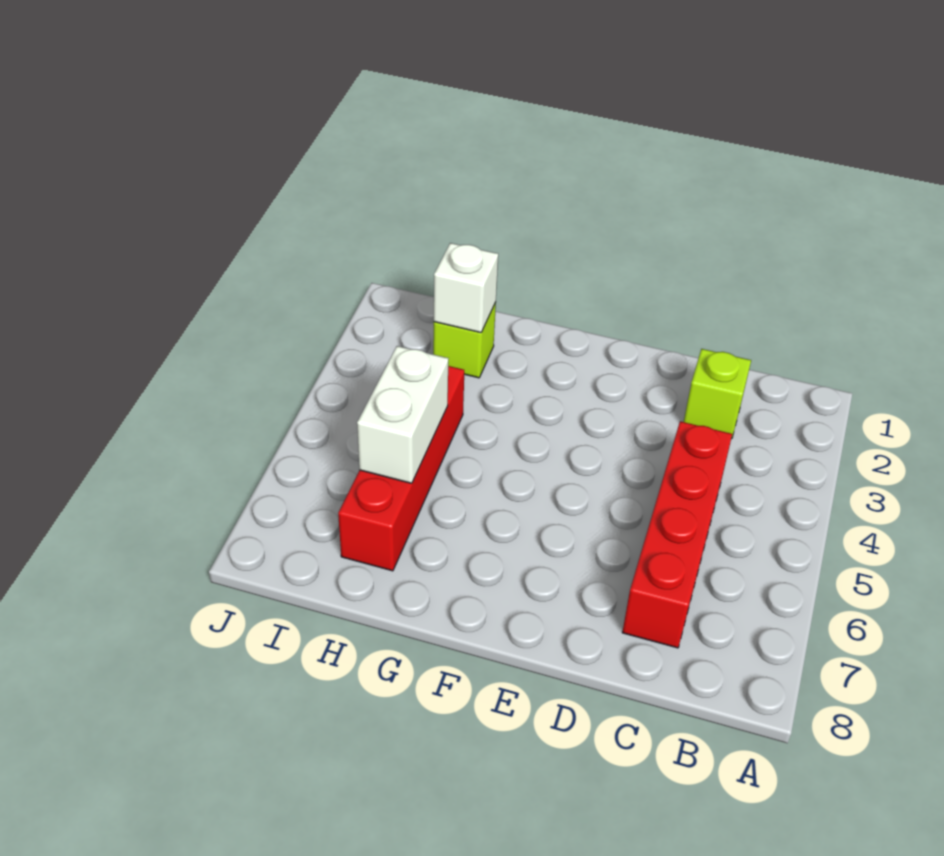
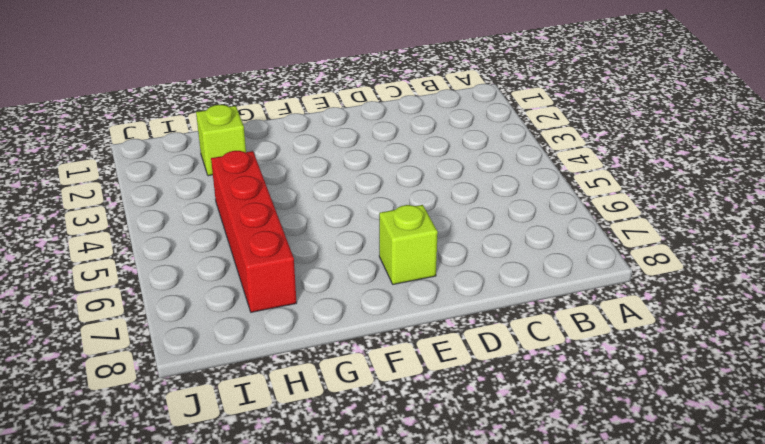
lime brick E7 level 1 -> lime brick C2 level 1
none -> red brick C4:C7 level 1
none -> white brick H2 level 2

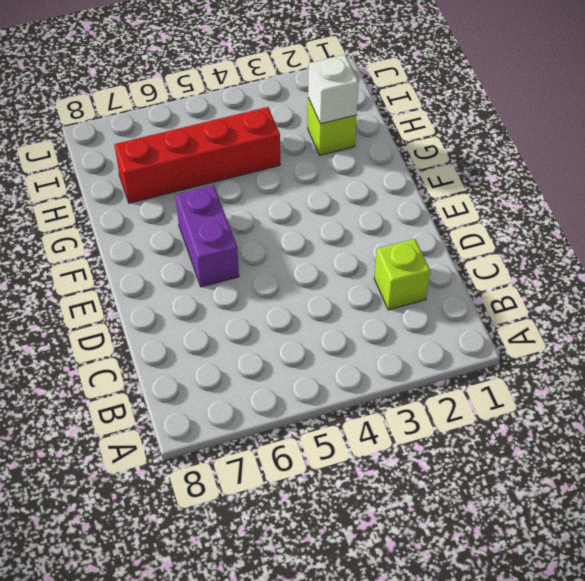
purple brick E6:F6 level 1 -> none
none -> red brick C4:C7 level 1
none -> white brick H5:H6 level 2

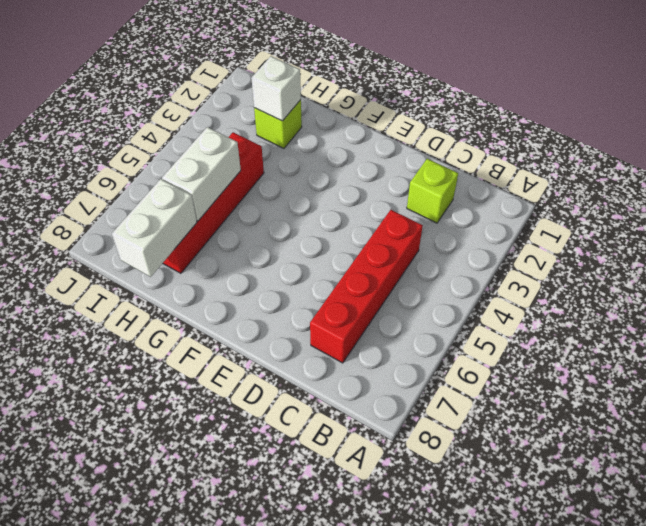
white brick H7:H8 level 2 -> none

